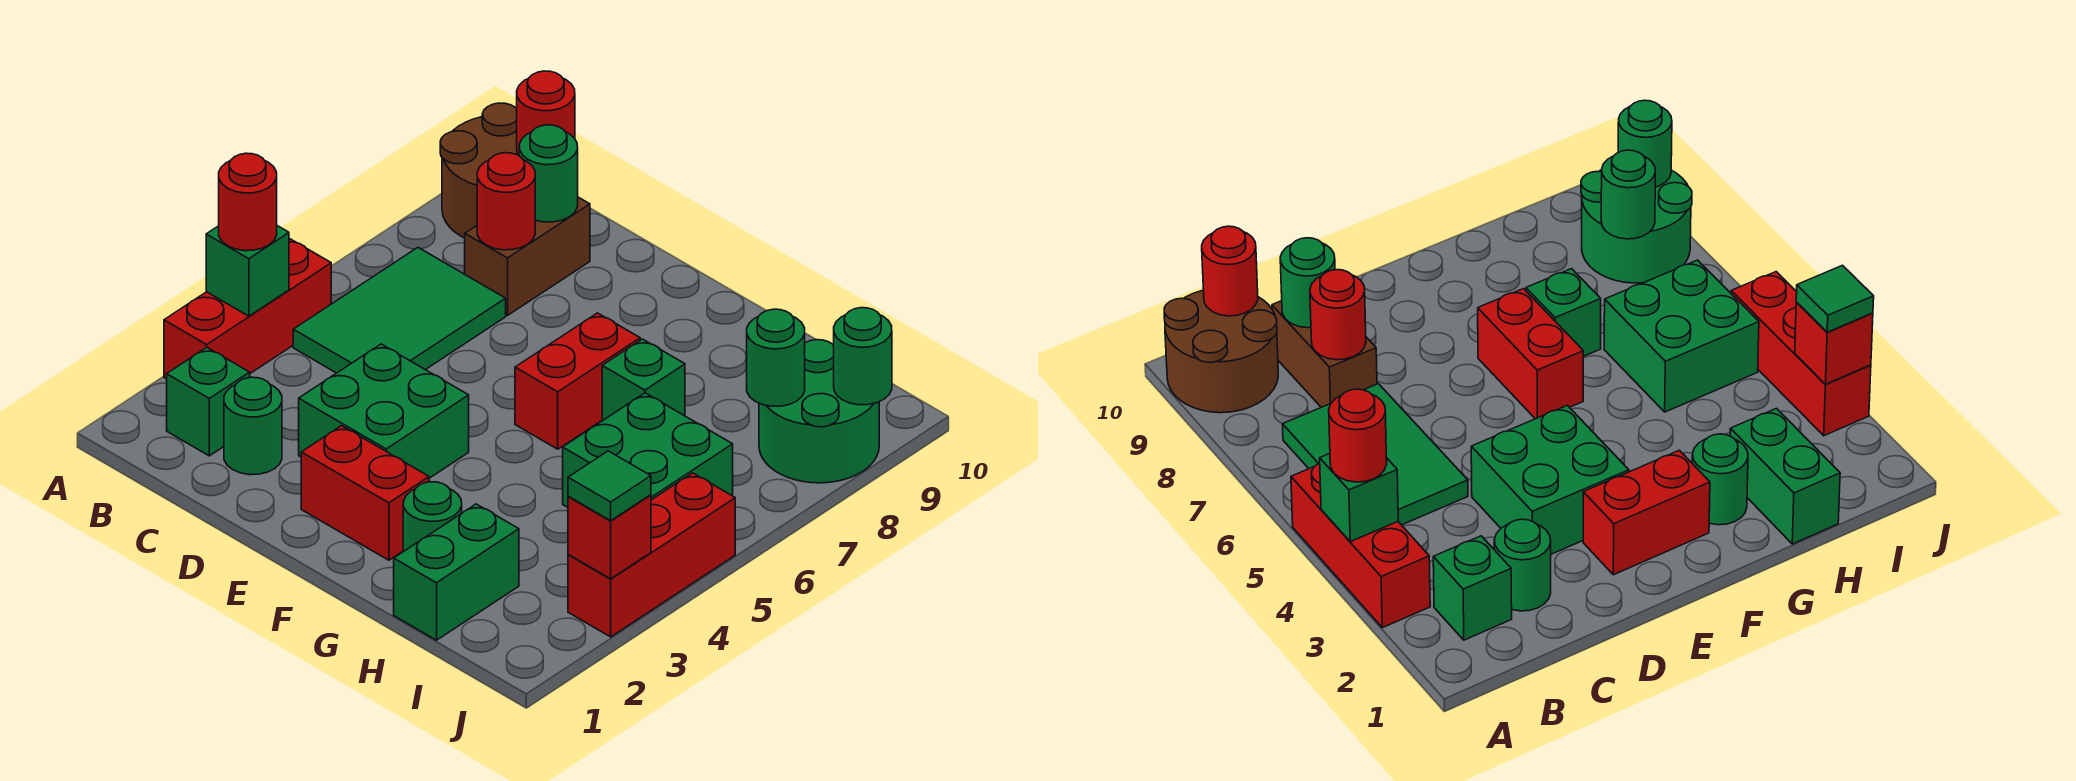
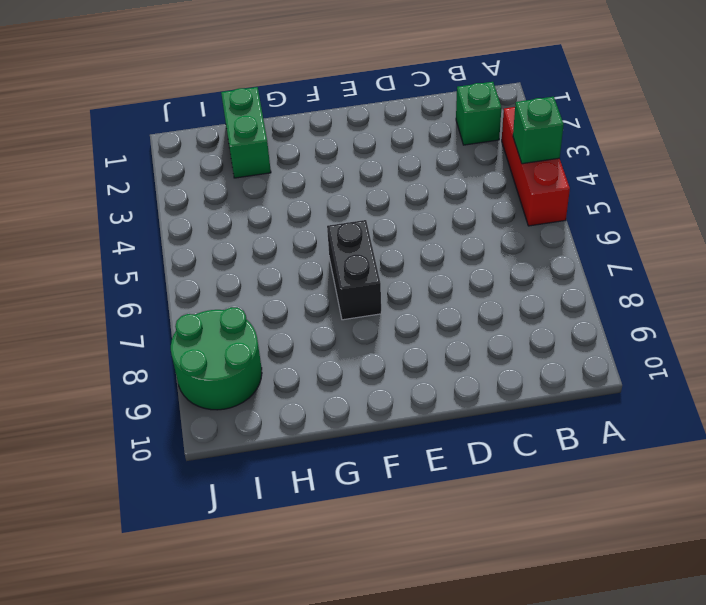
black brick F6:F7 level 1 -> red brick F6:F7 level 1
none -> brown round brick A9:B10 level 1
none -> green tile B5:C7 level 1
none -> green round brick C2 level 1

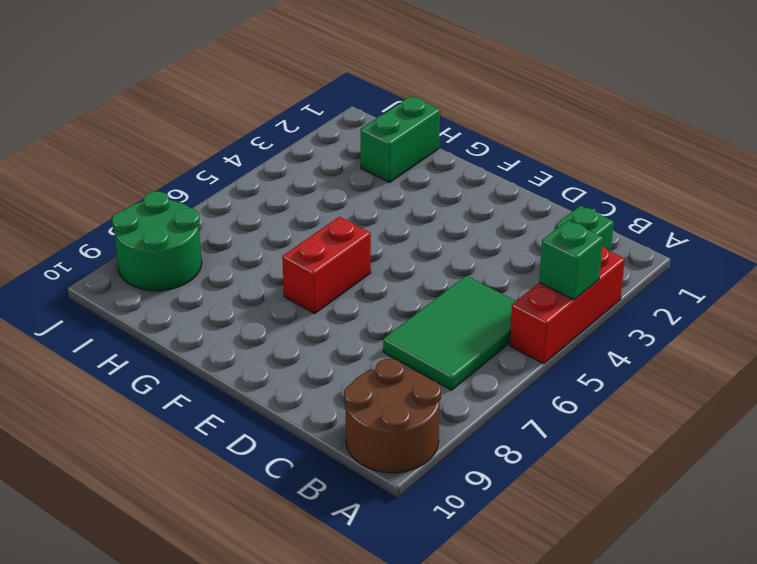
none -> green round brick C2 level 1
none -> brown brick C8:C9 level 1
none -> green brick D3:E4 level 1

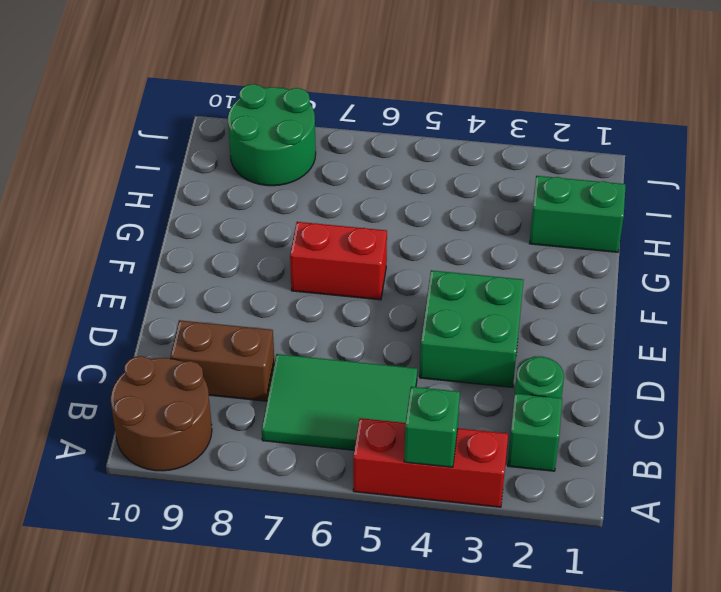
none -> red brick E2:F2 level 1
none -> green round brick G2 level 1
none -> green brick G7 level 1

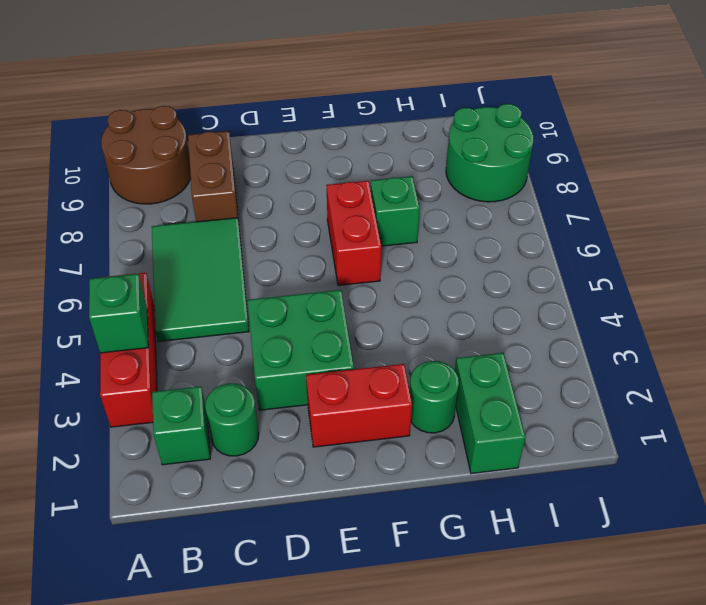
none -> green brick H5:I6 level 1
none -> red brick J3:J5 level 1
none -> red round brick B10 level 2

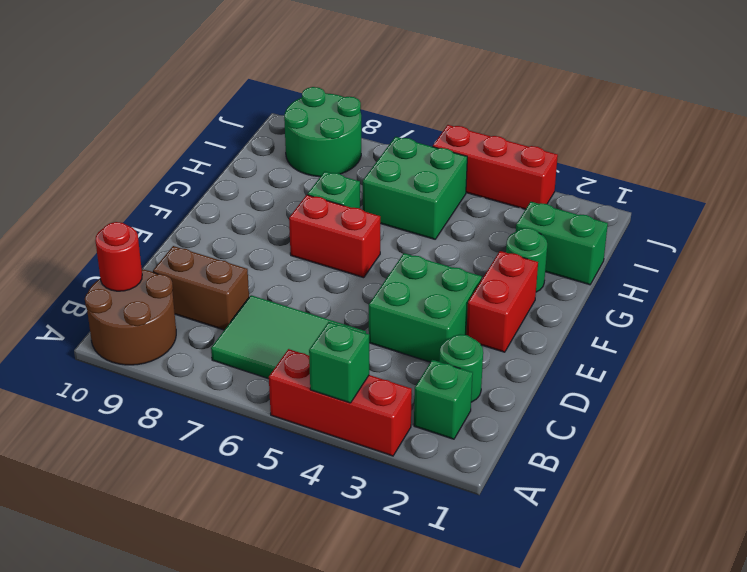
none -> red round brick C8 level 2
none -> green round brick C9 level 2
none -> green round brick I8 level 2

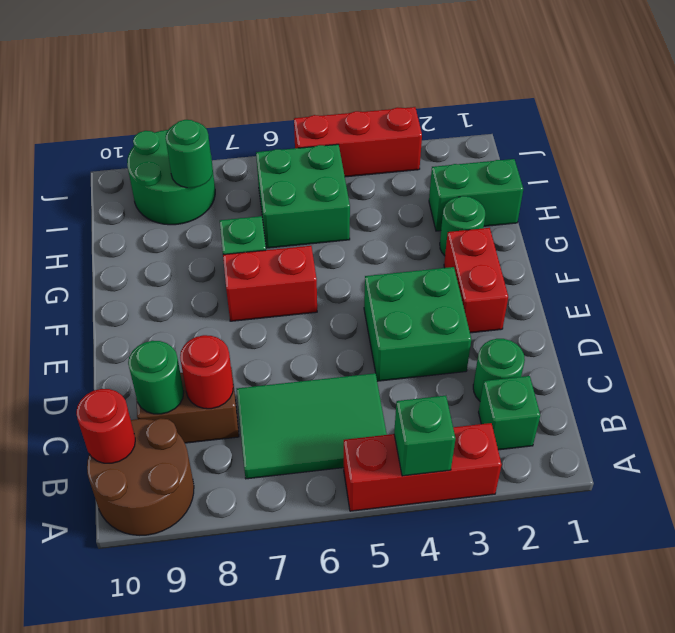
none -> red brick J3 level 2
none -> green round brick J9 level 2
none -> red round brick A4 level 3

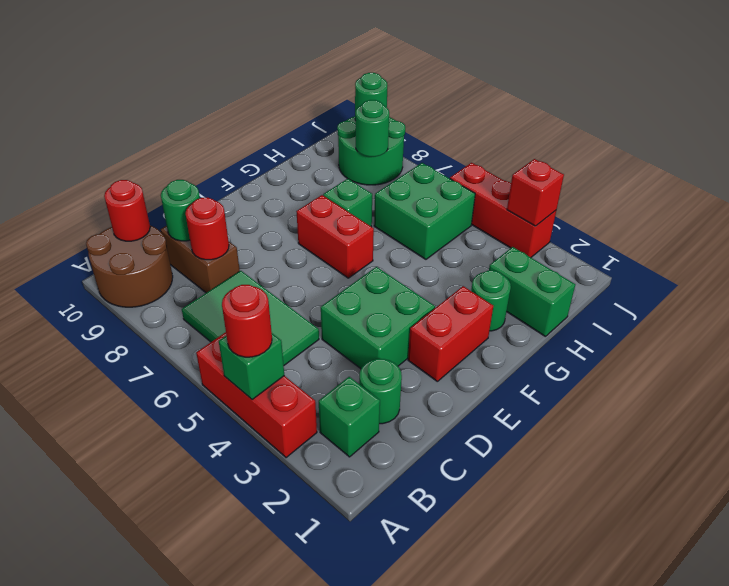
none -> green tile J3 level 3

